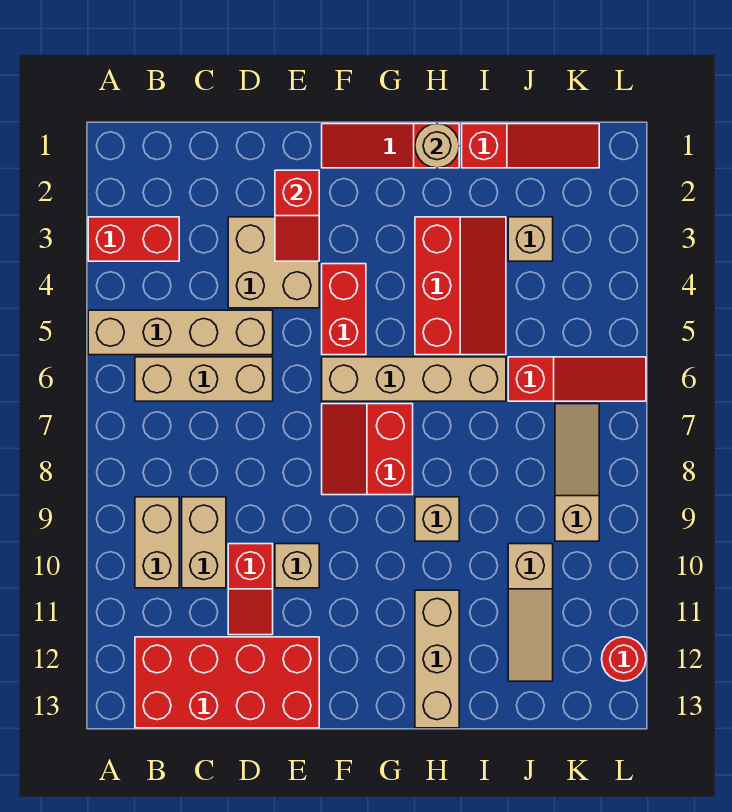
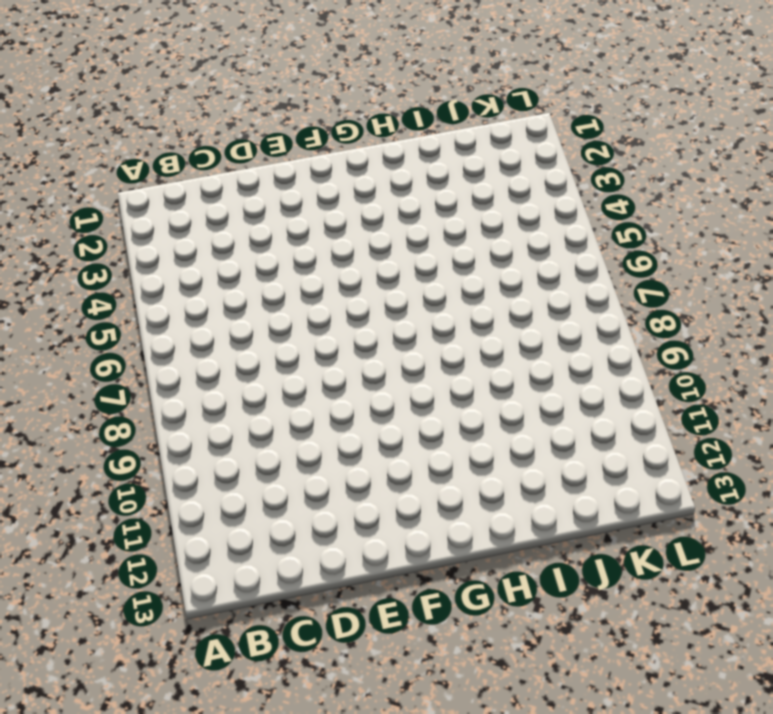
none -> red brick A3:B3 level 1
none -> tan brick A5:D5 level 1
none -> tan brick B6:D6 level 1

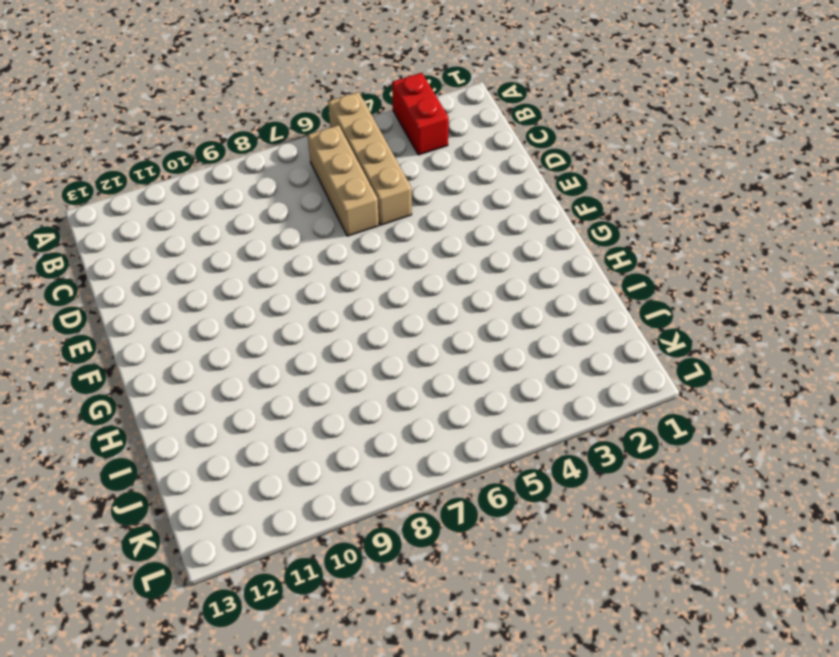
none -> tan brick B9:B10 level 1
none -> red brick B12:E13 level 1
none -> tan brick C9:C10 level 1

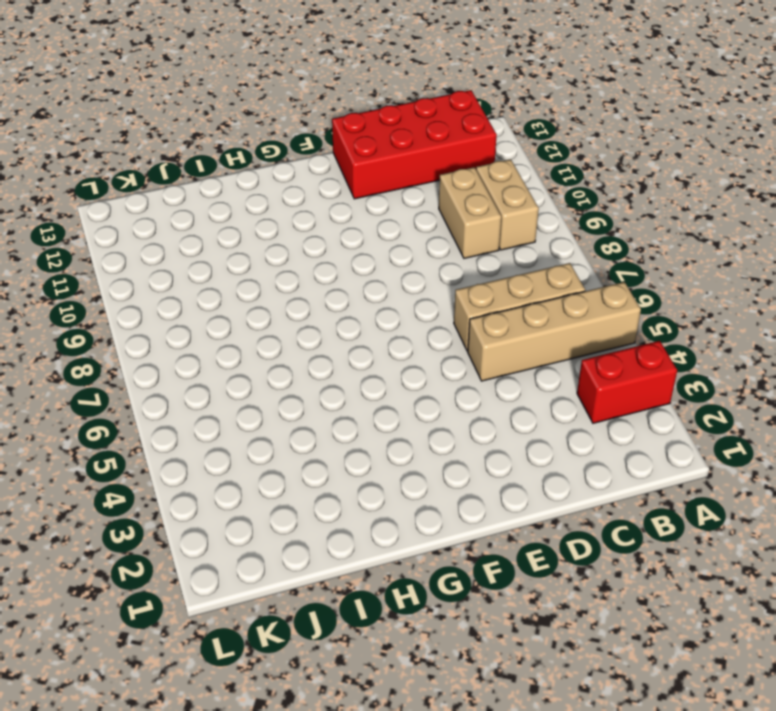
none -> tan brick D3:E4 level 1
none -> red slope D10:D11 level 1 top 10
none -> tan brick E10 level 1

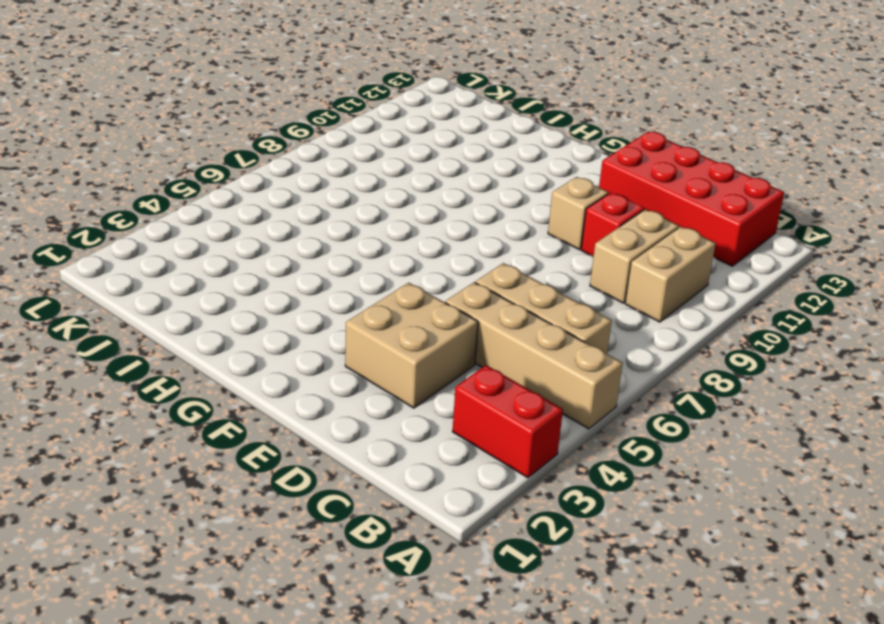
none -> red slope F1:H1 level 1 top H
none -> red brick F4:F5 level 1
none -> tan brick F6:I6 level 1

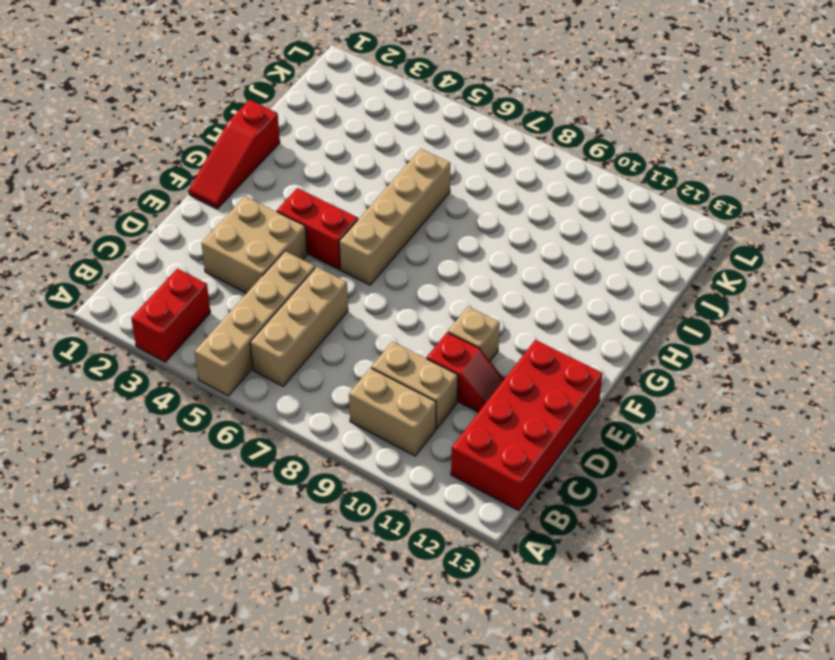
none -> red slope F7:G8 level 1 top G
none -> red slope H3:I5 level 1 top H
none -> tan brick H9 level 1

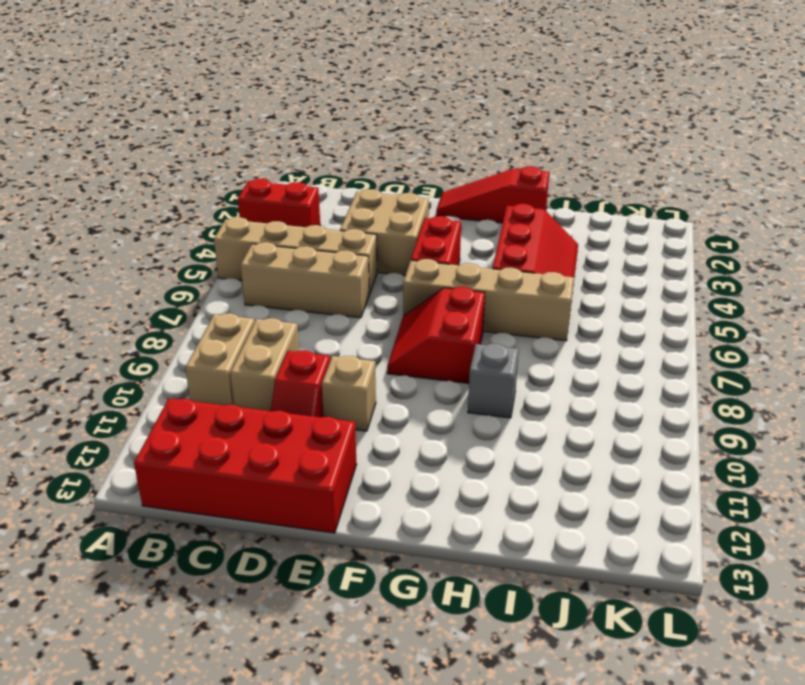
grey brick H9 level 1 -> tan brick H9 level 1
none -> tan brick H11:H13 level 1
none -> red slope I1:K1 level 1 top I
none -> tan brick J3 level 1

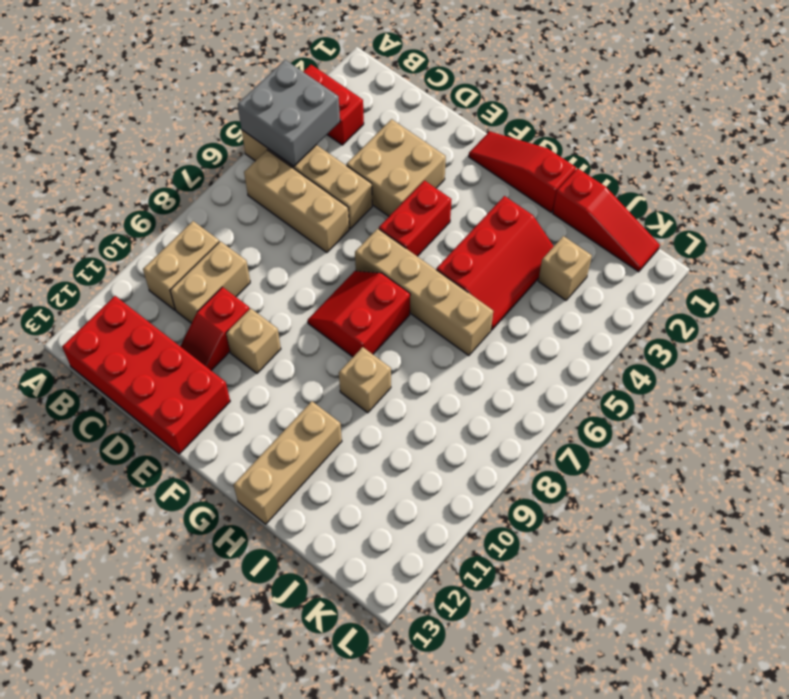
grey brick A4:B5 level 2 -> none
none -> red slope J6:L6 level 1 top J
none -> tan slope J10:J12 level 1 top 10
none -> tan slope K7:K9 level 1 top 9

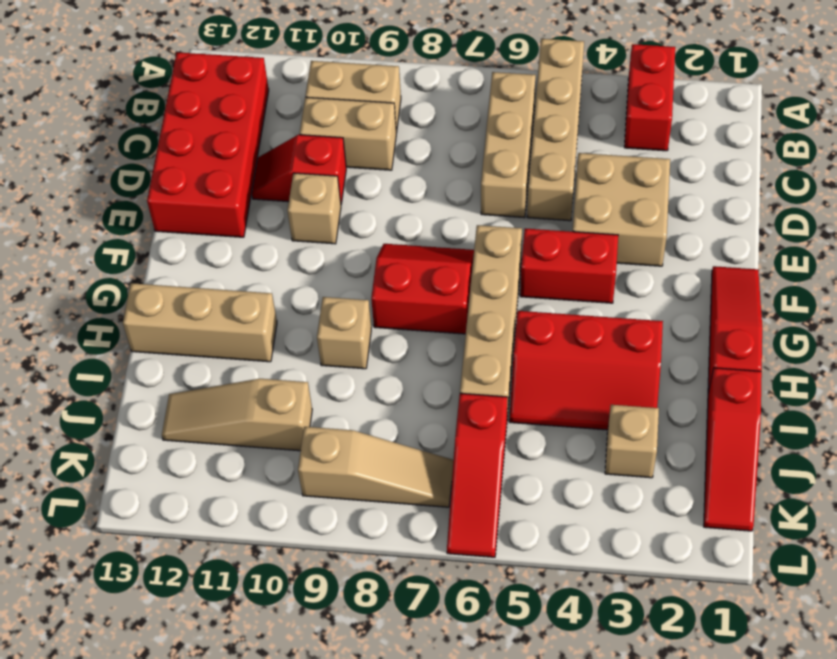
none -> red round brick L12 level 1
none -> red slope E2:E3 level 2 top 2
none -> tan round brick H1 level 2

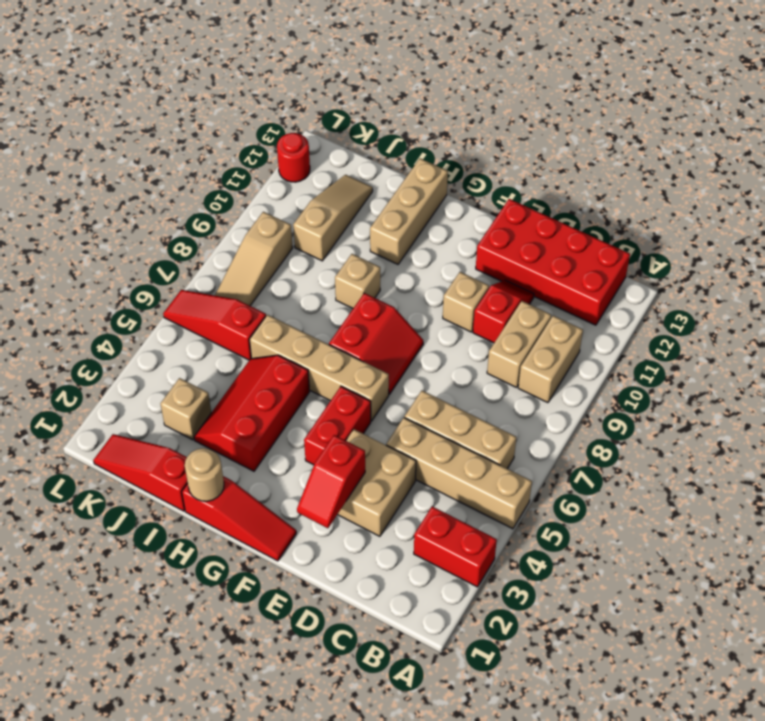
red slope E2:E3 level 2 top 3 -> red slope E2:E3 level 2 top 2

